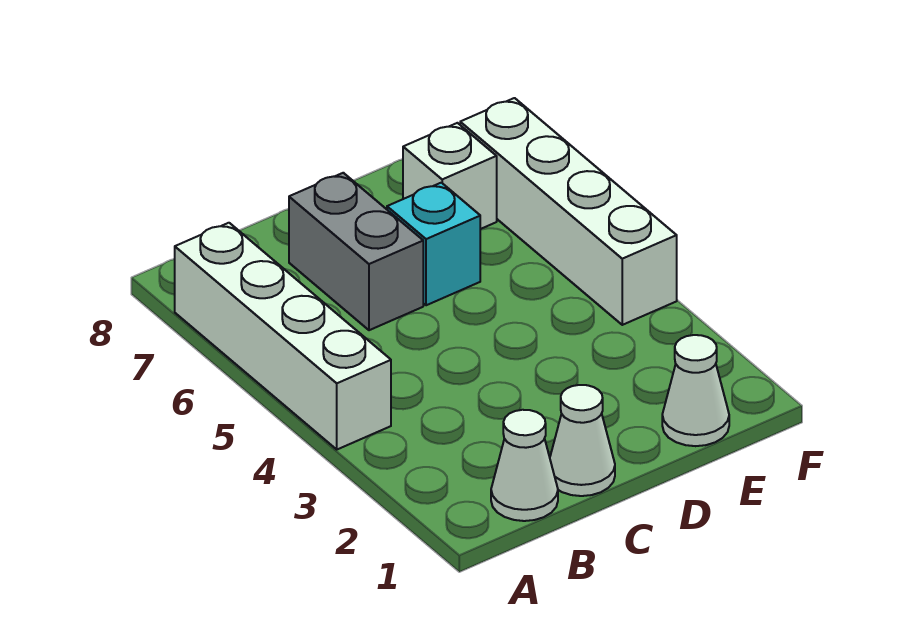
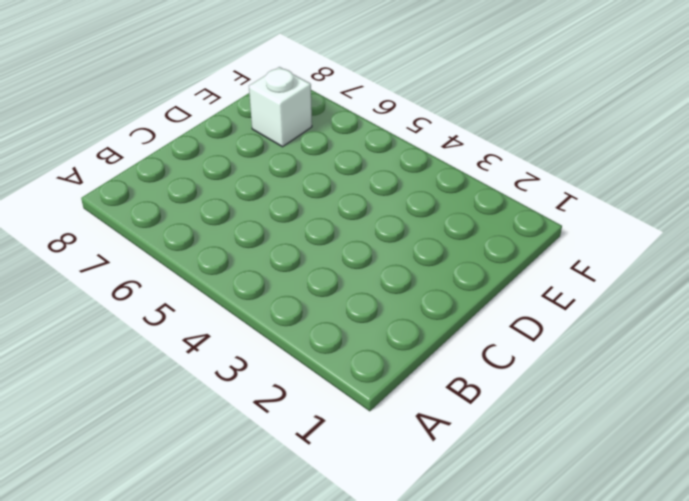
none -> white brick A4:A7 level 1
none -> white cone B1 level 1

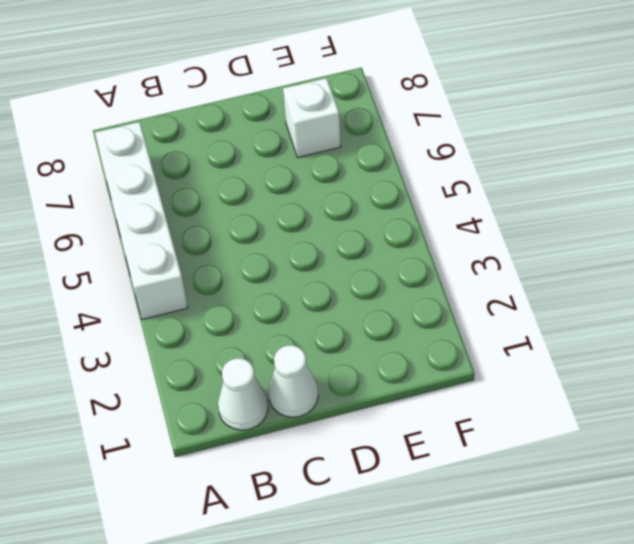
none -> grey brick C6:C7 level 1
none -> cyan brick D6 level 1

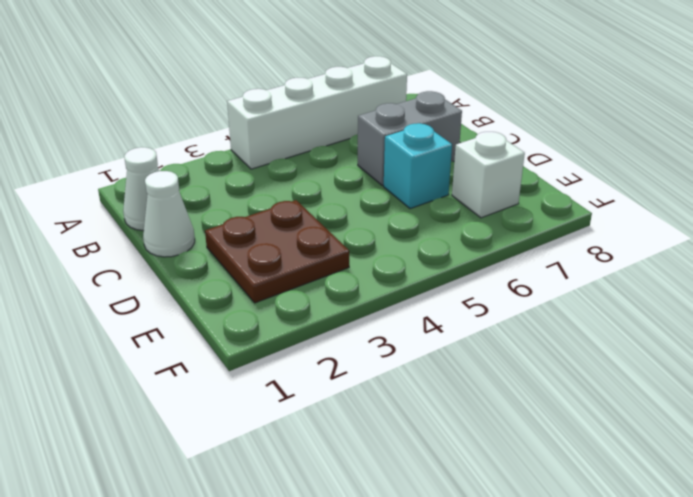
brown plate D2:E3 level 1 -> none
none -> white cone E1 level 1
none -> white brick F4:F7 level 1

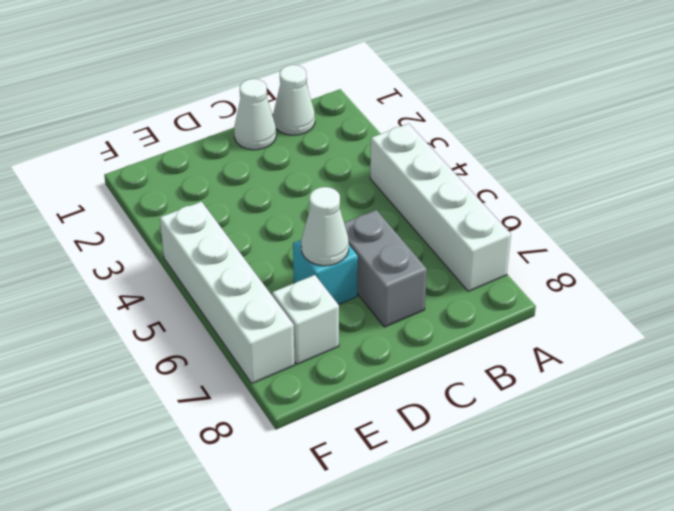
white cone D6 level 2 -> white cone E1 level 1

